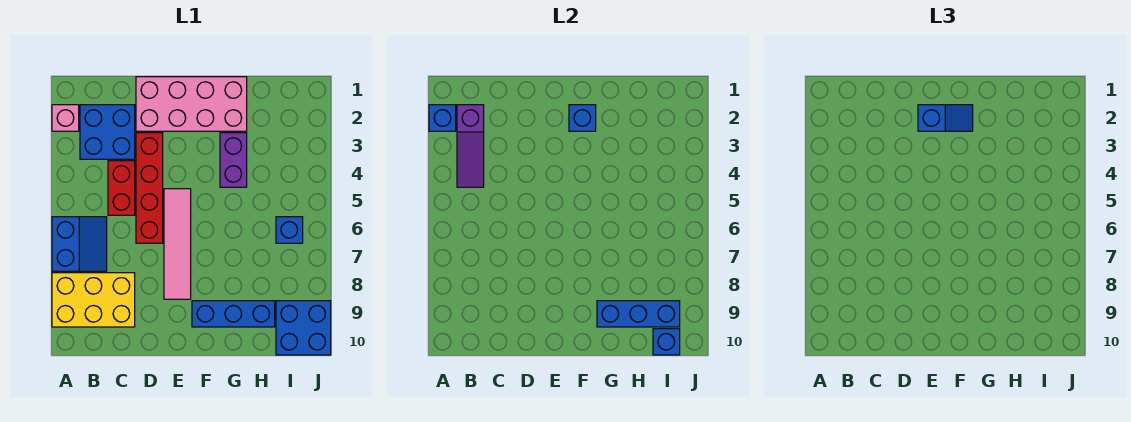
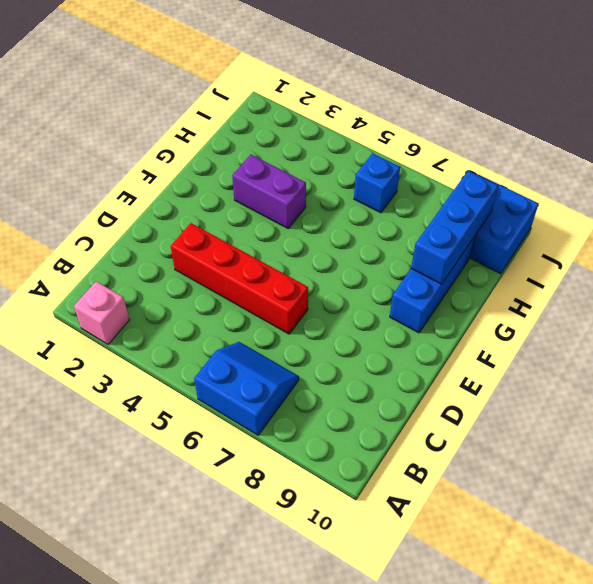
none -> yellow brick A8:C9 level 1
none -> blue brick B2:C3 level 1
none -> red brick C4:C5 level 1

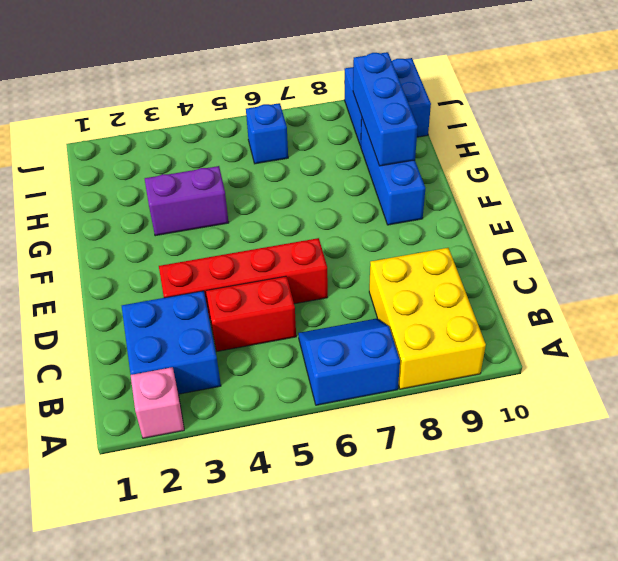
none -> pink brick D1:G2 level 1
none -> pink tile E5:E8 level 1
none -> blue brick A2 level 2

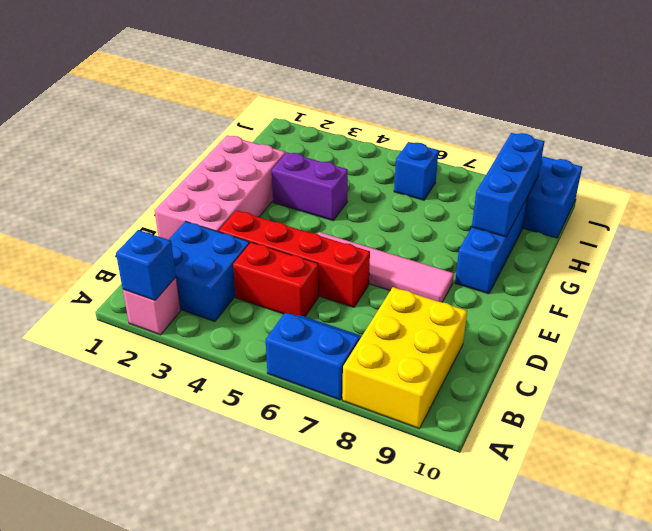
none -> purple slope B2:B4 level 2 top 2
none -> blue brick F2 level 2
none -> blue brick I10 level 2

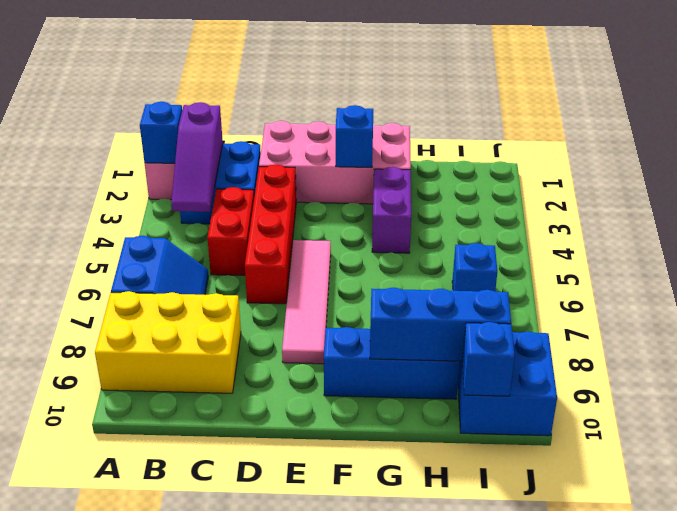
none -> blue slope E2:F2 level 3 top E

